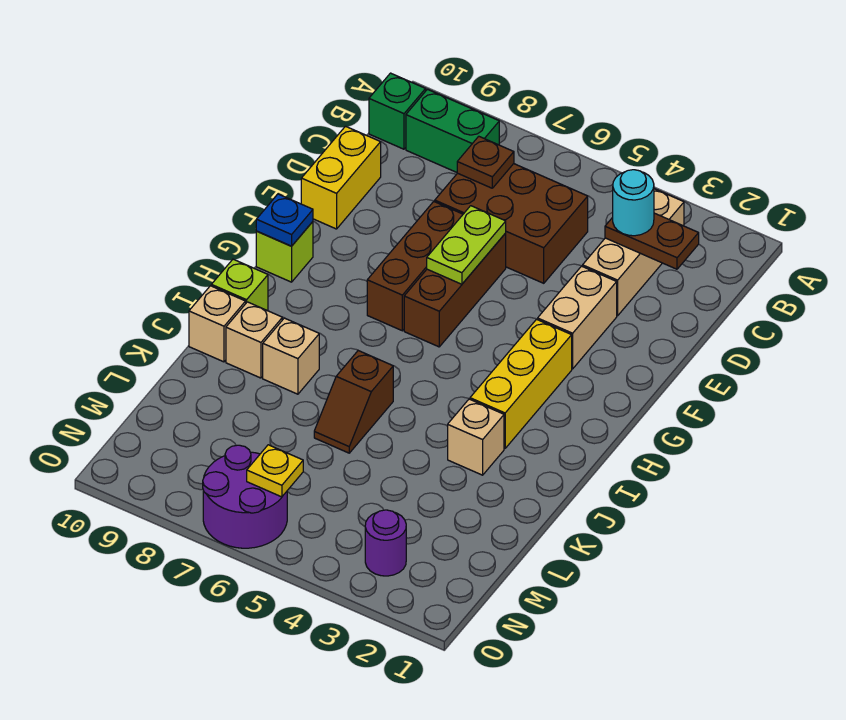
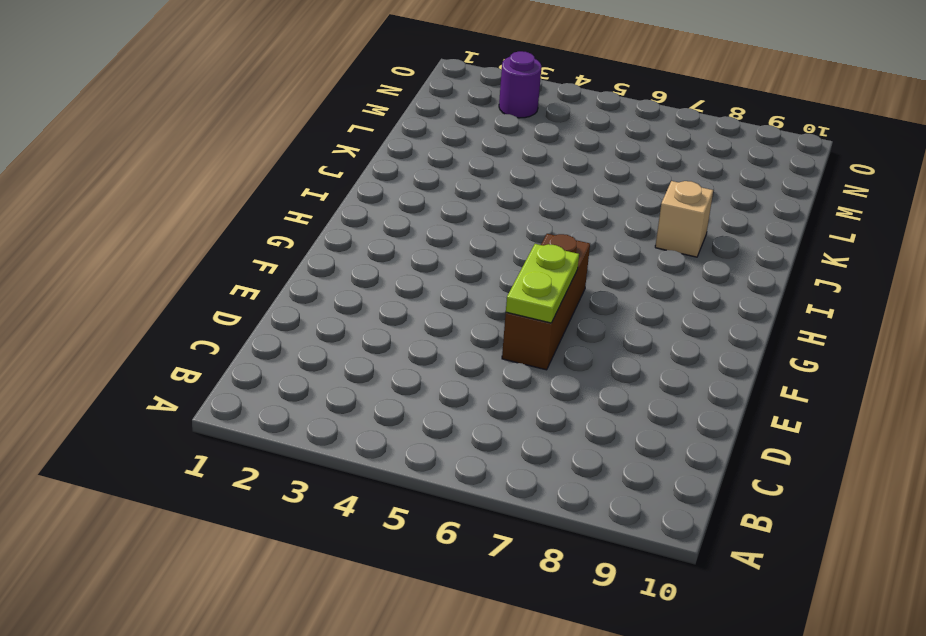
none -> tan brick B3:D3 level 1
none -> green brick B8:B9 level 1
none -> green brick B10 level 1

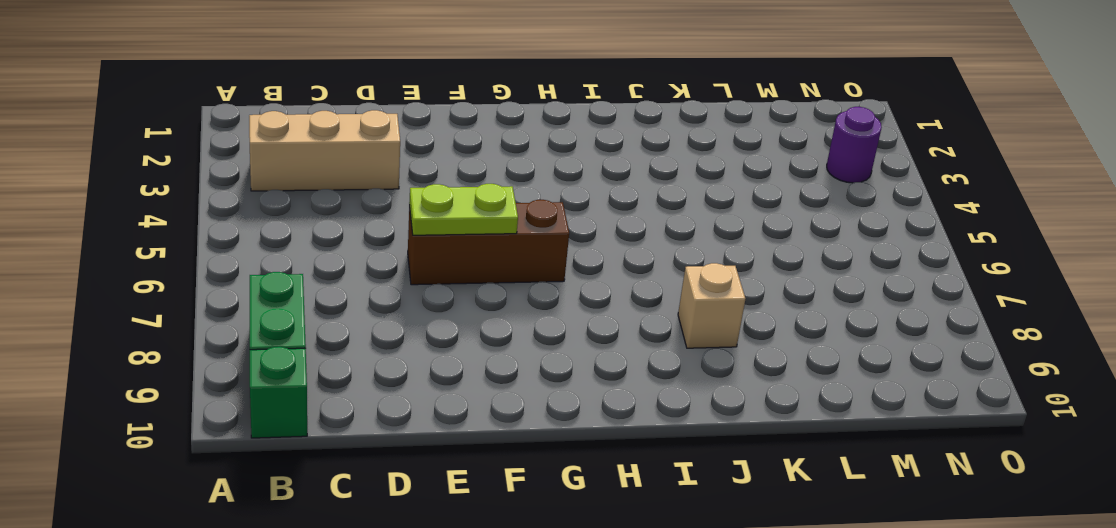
none -> brown brick C5:D7 level 1
none -> yellow brick D10:E10 level 1
none -> tan brick E3:F3 level 1

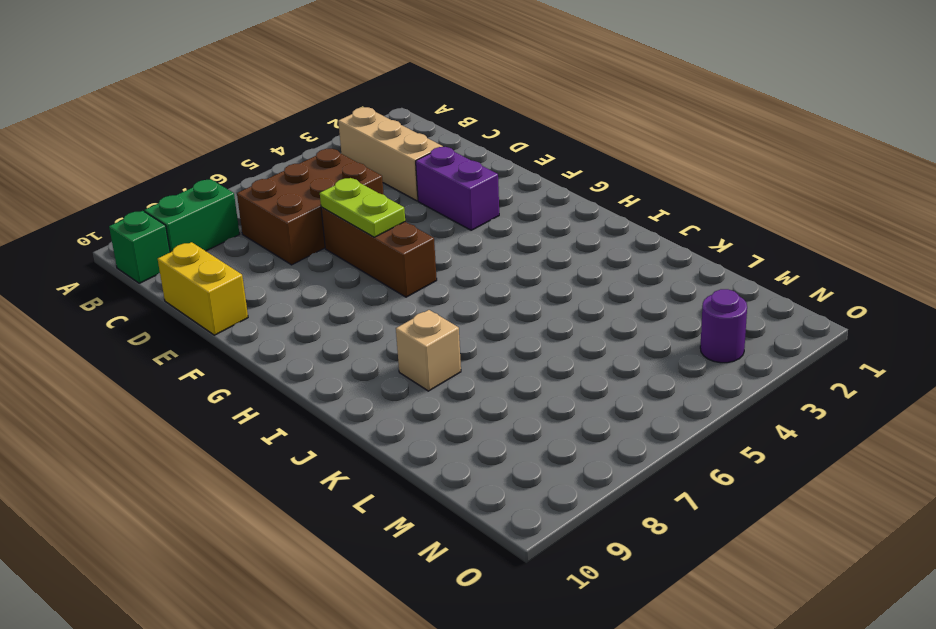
purple brick E3:F3 level 1 -> tan brick E3:F3 level 1
none -> brown brick E7:G7 level 1
none -> yellow brick G3:I3 level 1
none -> lime brick G10 level 1

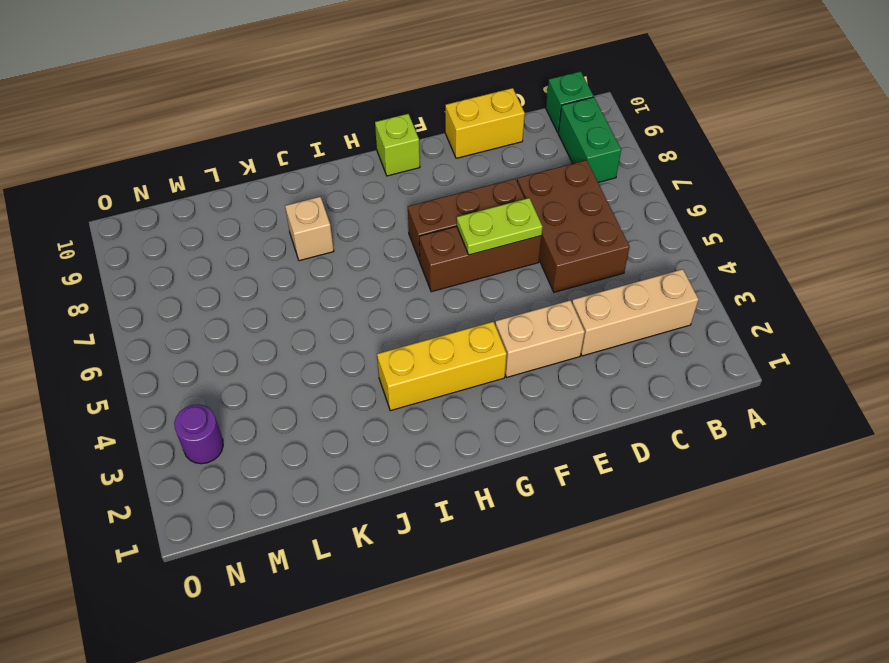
none -> lime brick I10 level 1
none -> tan brick J3 level 1
none -> brown slope J6:K6 level 1 top J

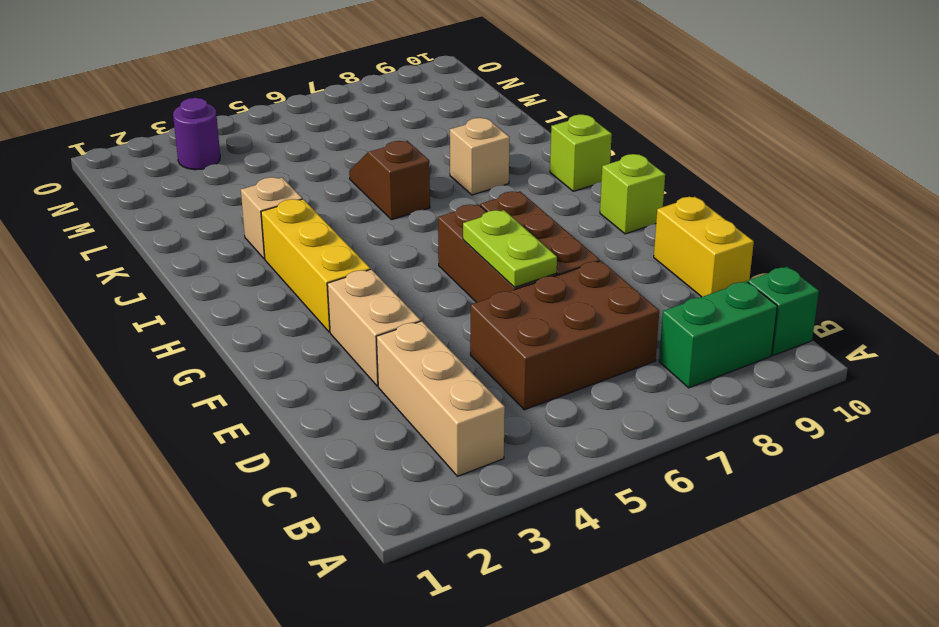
none -> tan brick J9 level 1
none -> tan brick J10 level 1
none -> purple round brick N6:O7 level 1

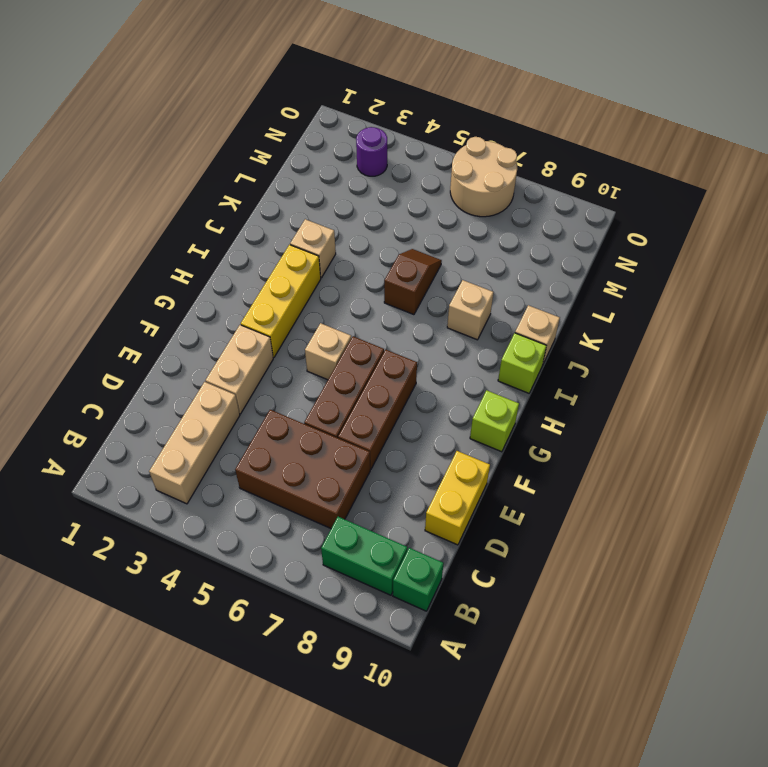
tan brick G5 level 1 -> tan brick J9 level 1
tan round brick N6:O7 level 1 -> purple round brick N6:O7 level 1
none -> brown plate C2:C3 level 2
none -> brown plate C7 level 2
none -> lime plate E6:F6 level 2

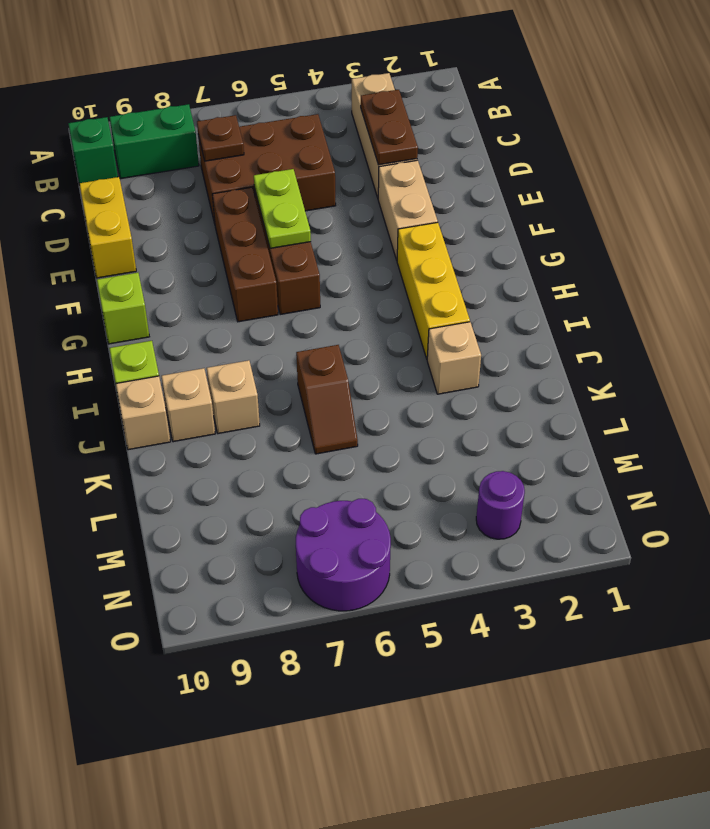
brown plate C3:D3 level 2 -> brown plate C2:C3 level 2
none -> blue plate G10 level 2
none -> yellow plate N6 level 2
none -> cyan round brick C3 level 3

